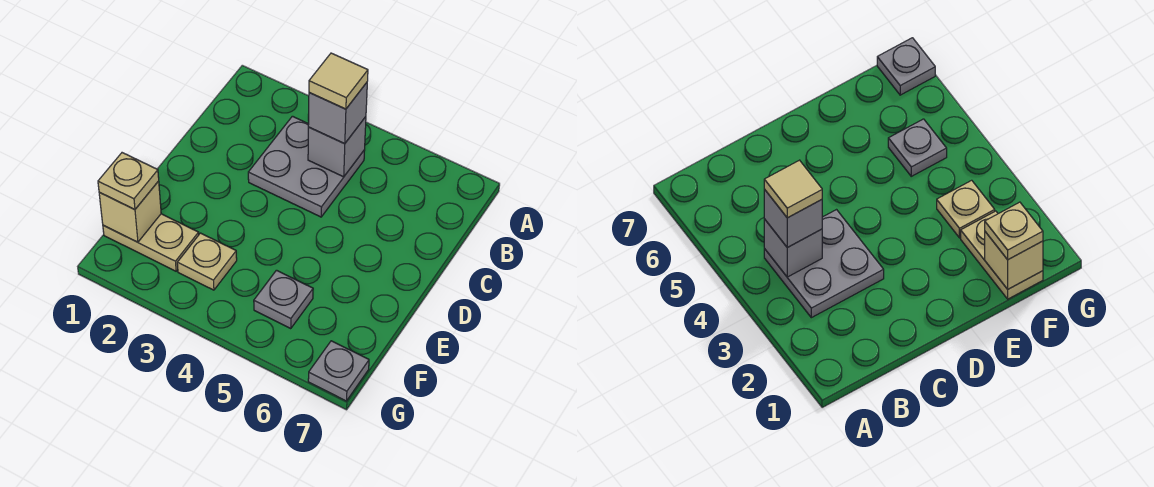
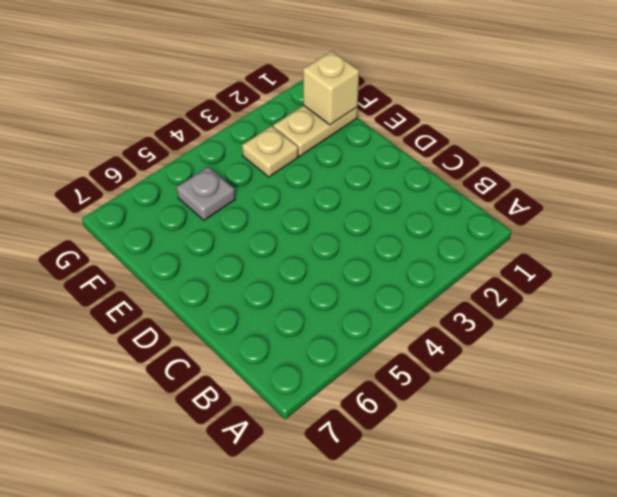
none -> grey plate B3:C4 level 1
none -> grey plate G7 level 1

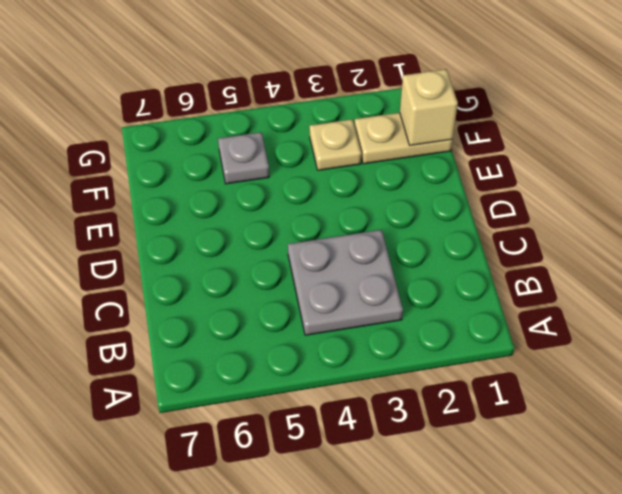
none -> grey plate G7 level 1
none -> grey brick B4 level 2

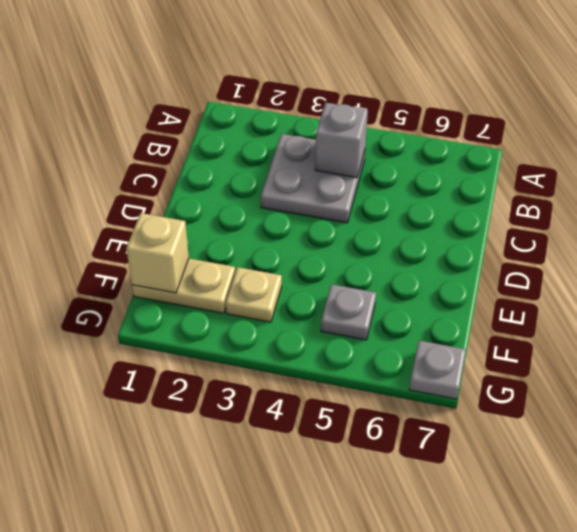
none -> grey brick B4 level 3
none -> tan plate F1 level 3

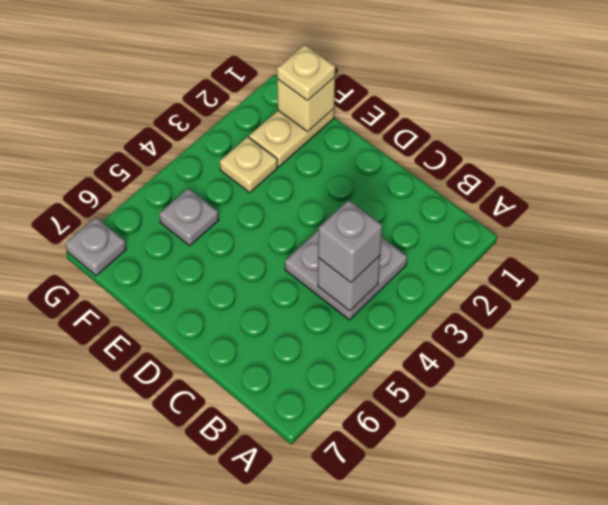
none -> tan tile B4 level 4

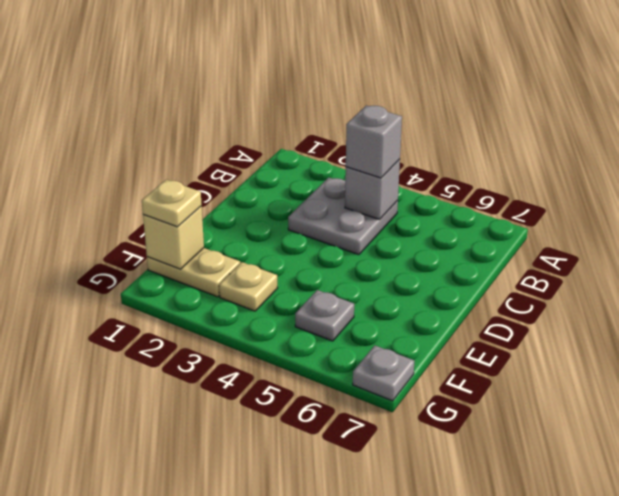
none -> tan tile B4 level 4

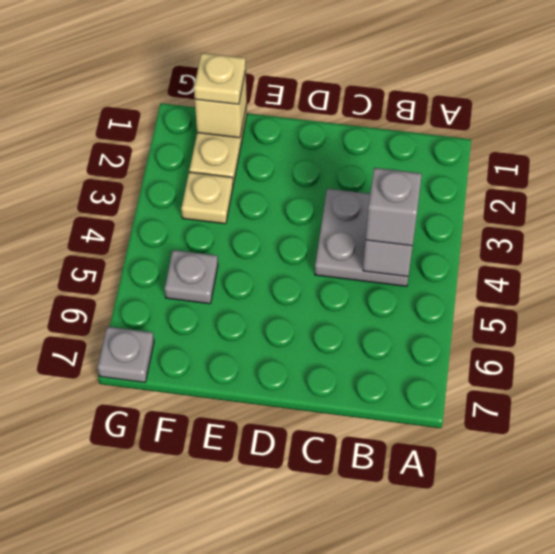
none -> tan tile B4 level 4

